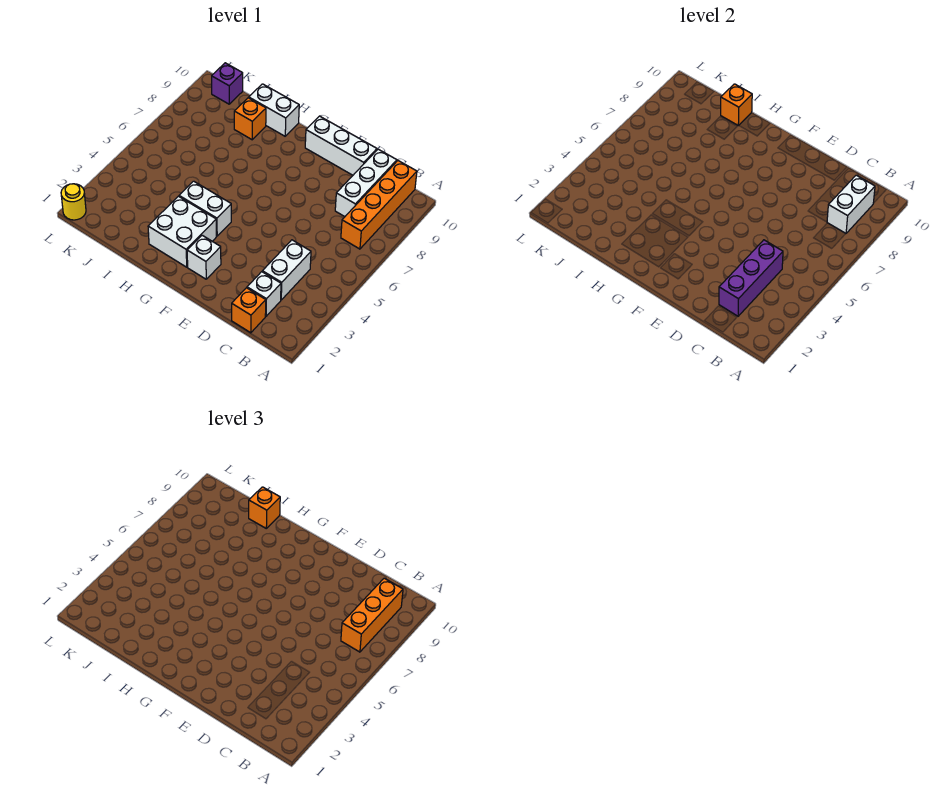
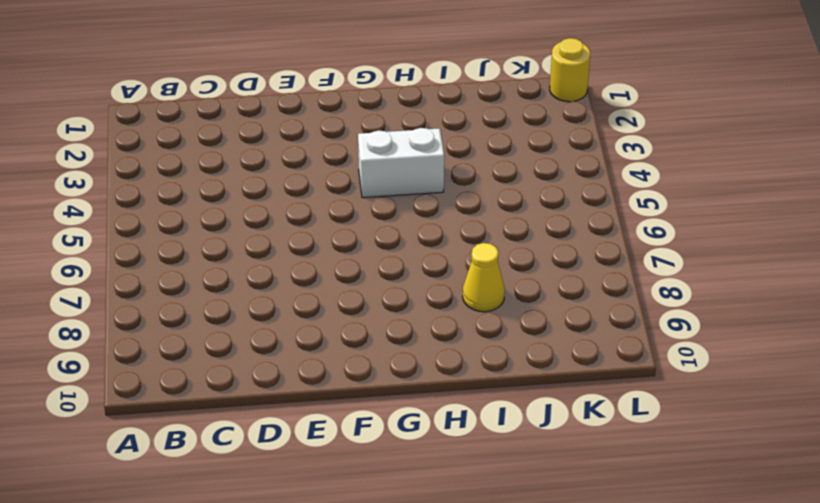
yellow cone I8 level 1 -> none
none -> orange brick B7:B10 level 1
none -> orange brick C1 level 1
none -> white brick C2 level 1

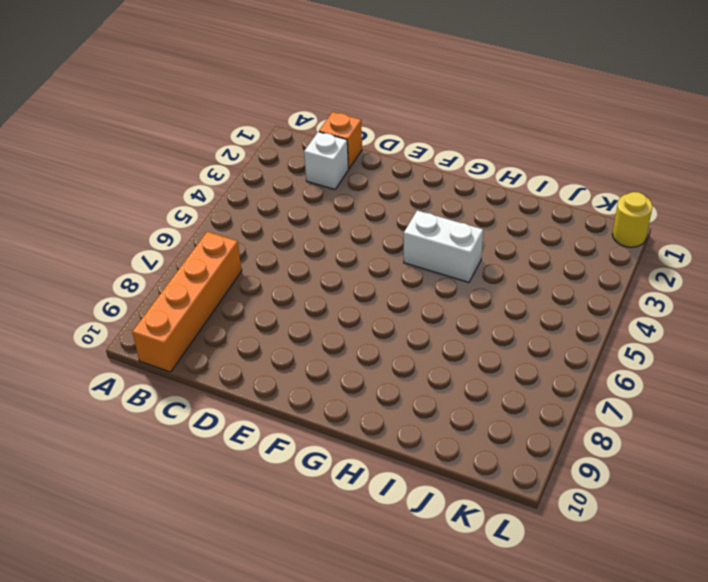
none -> white brick C3:C4 level 1
none -> white brick C8:C10 level 1
none -> white brick D10:F10 level 1

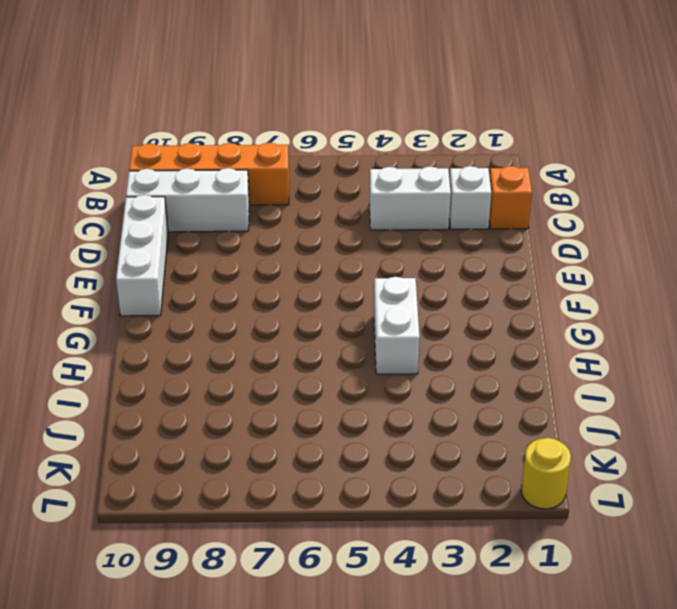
none -> white brick F2 level 1
none -> white brick G2:H3 level 1
none -> white brick H10:I10 level 1

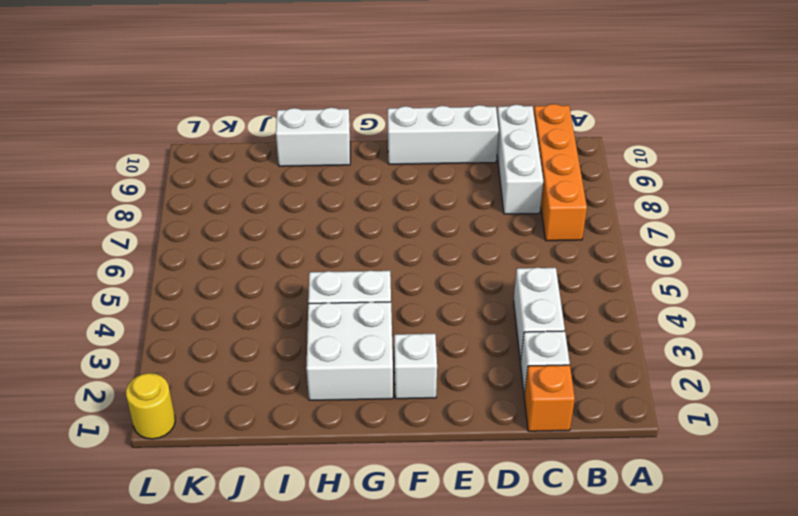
none -> orange brick I9 level 1
none -> purple brick K10 level 1
none -> white brick B8:B9 level 2

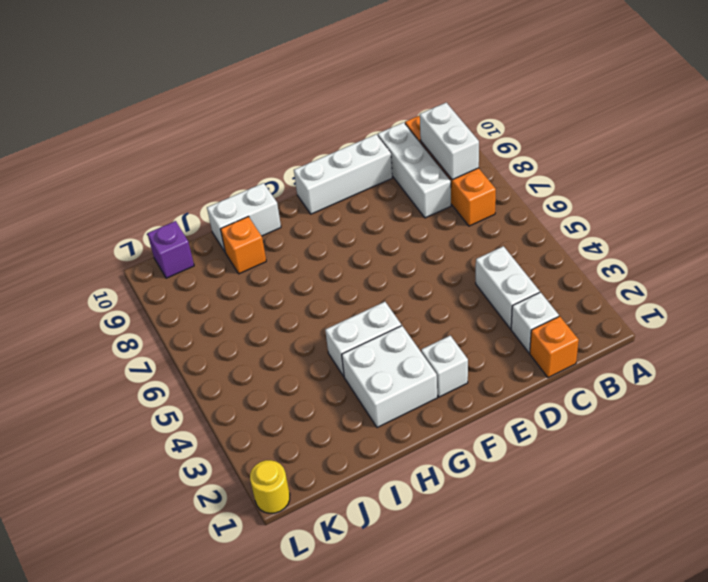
none -> purple brick C2:C4 level 2
none -> orange brick I10 level 2
none -> orange brick B7:B9 level 3

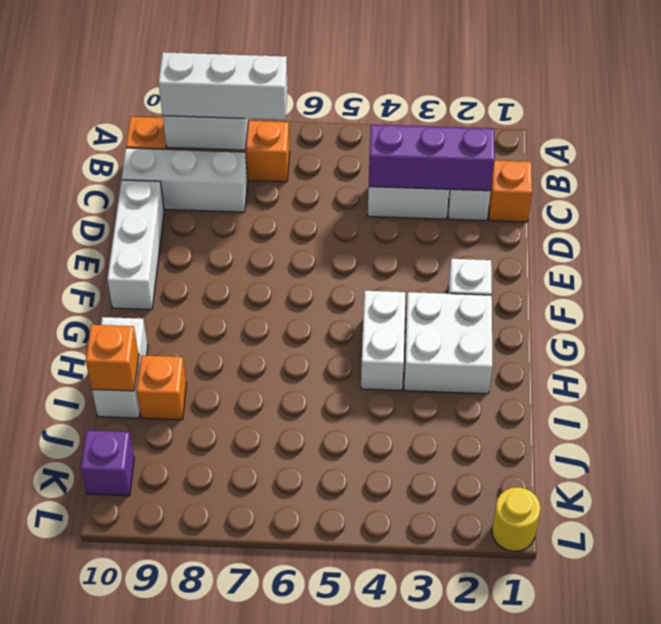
white brick B7:B9 level 3 -> orange brick B7:B9 level 3
none -> orange brick I10 level 3

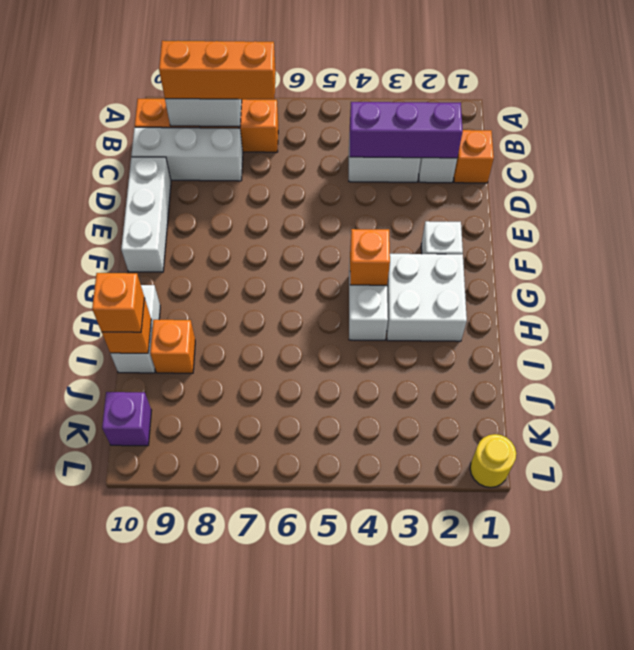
orange brick G4 level 2 -> none

